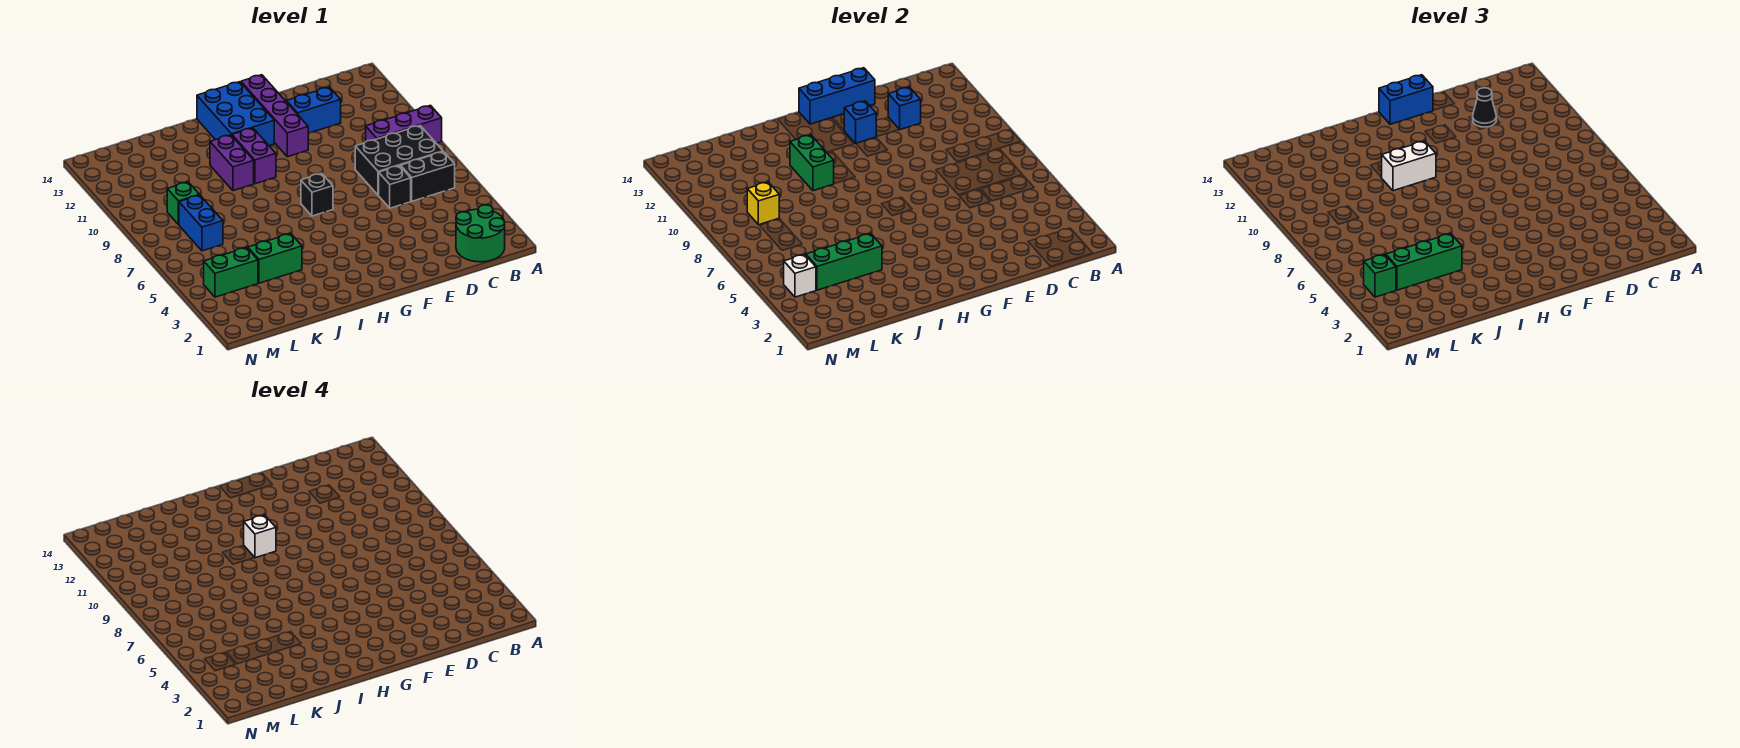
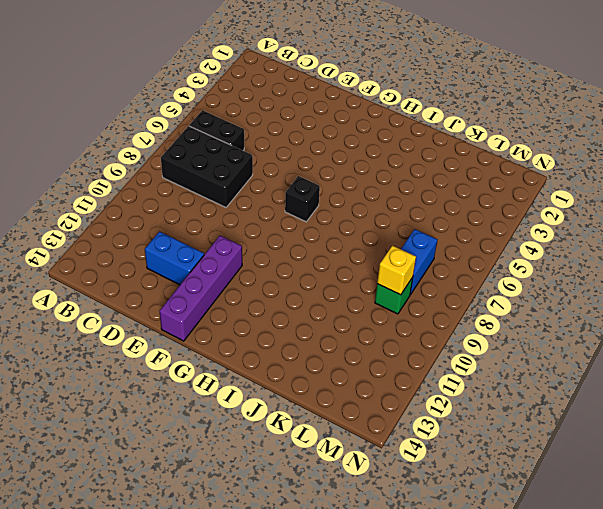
none -> purple brick A9:C9 level 1
none -> green round brick B1:C2 level 1
none -> black brick D6 level 1

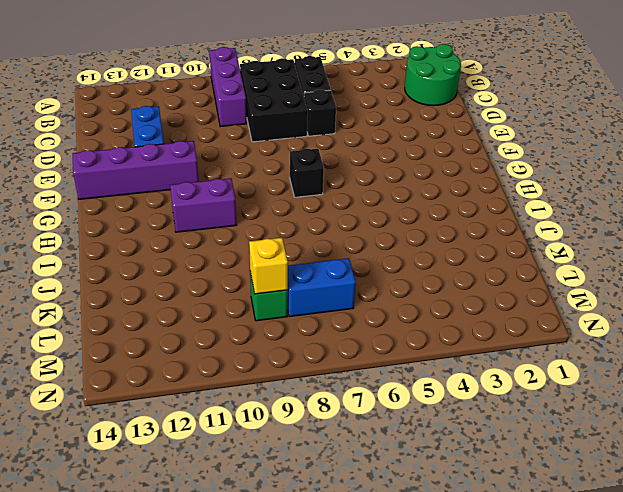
none -> blue brick G12:H14 level 1
none -> purple brick I10:I11 level 1
none -> green brick J4:K4 level 1

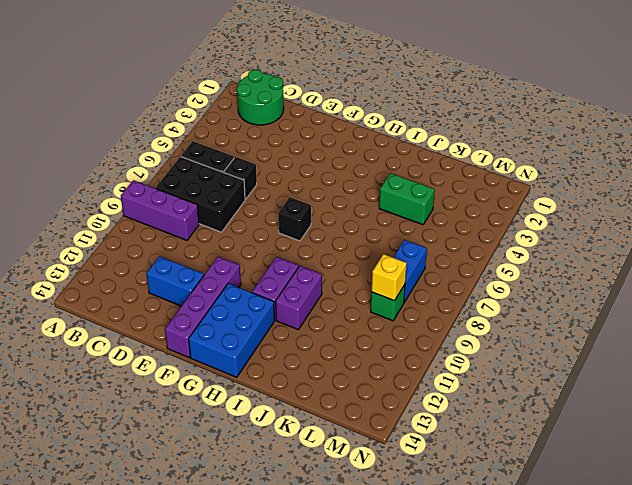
none -> green brick L4:M4 level 1
none -> blue brick D12 level 2
none -> blue brick E14:G14 level 2

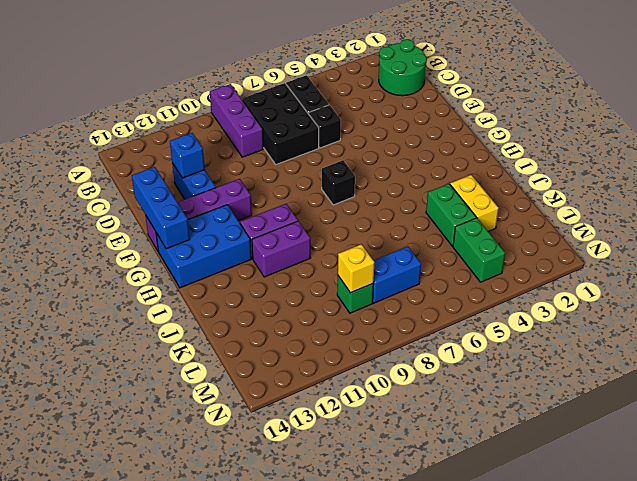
yellow brick J3:K3 level 1 -> none
none -> blue brick F12 level 2
none -> green brick I10:I11 level 2
none -> green brick J4:L4 level 2

